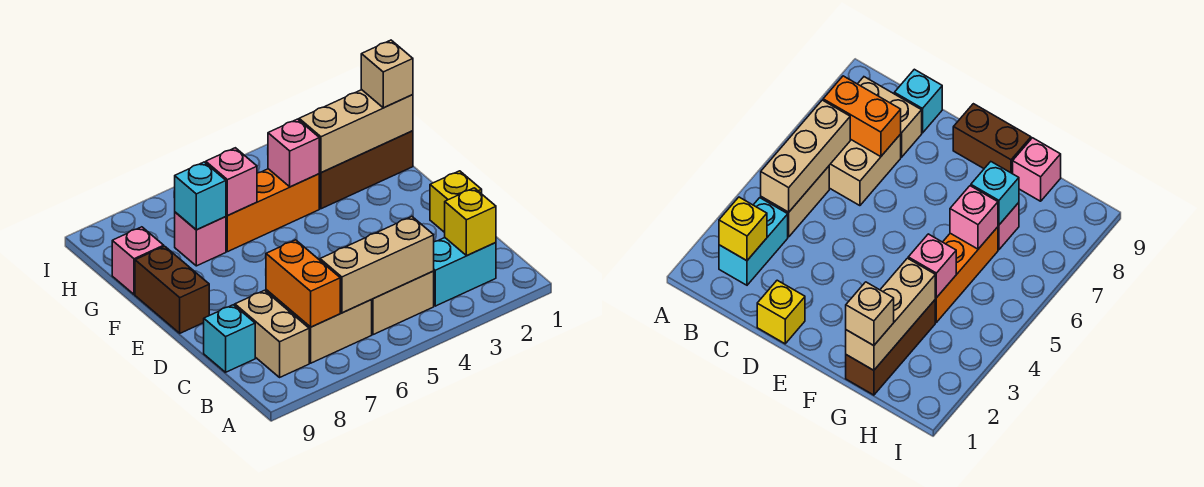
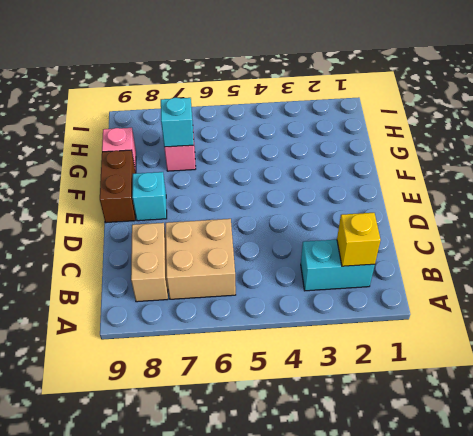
cyan brick E8 level 1 -> cyan brick C9 level 1
none -> tan brick B4:B5 level 1
none -> yellow brick D1 level 1
none -> brown brick G1:G3 level 1

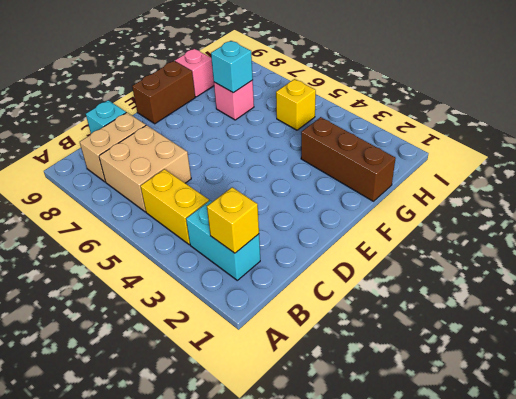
yellow brick B4:B5 level 1 -> tan brick B4:B5 level 1
yellow brick H5 level 1 -> yellow brick D1 level 1
none -> orange brick G4:G6 level 1
none -> tan brick B4:B6 level 2
none -> orange brick B7:C7 level 2

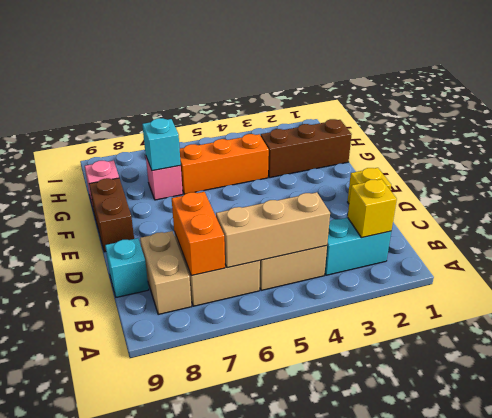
none -> tan brick G1:G3 level 2
none -> pink brick G4 level 2
none -> pink brick G6 level 2

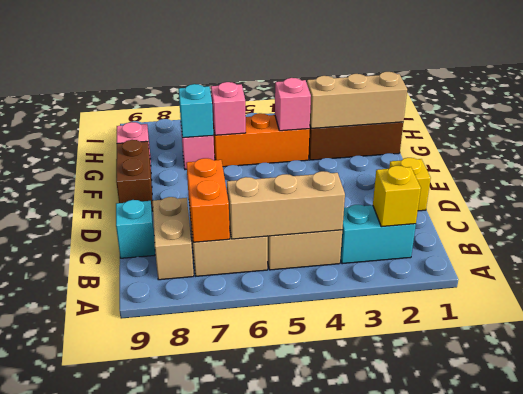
none -> tan brick G1 level 3

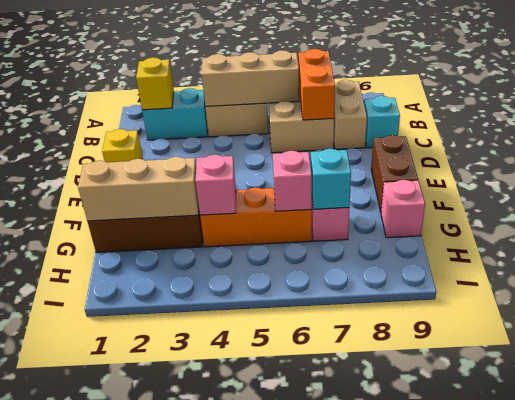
none -> tan brick G1 level 3

